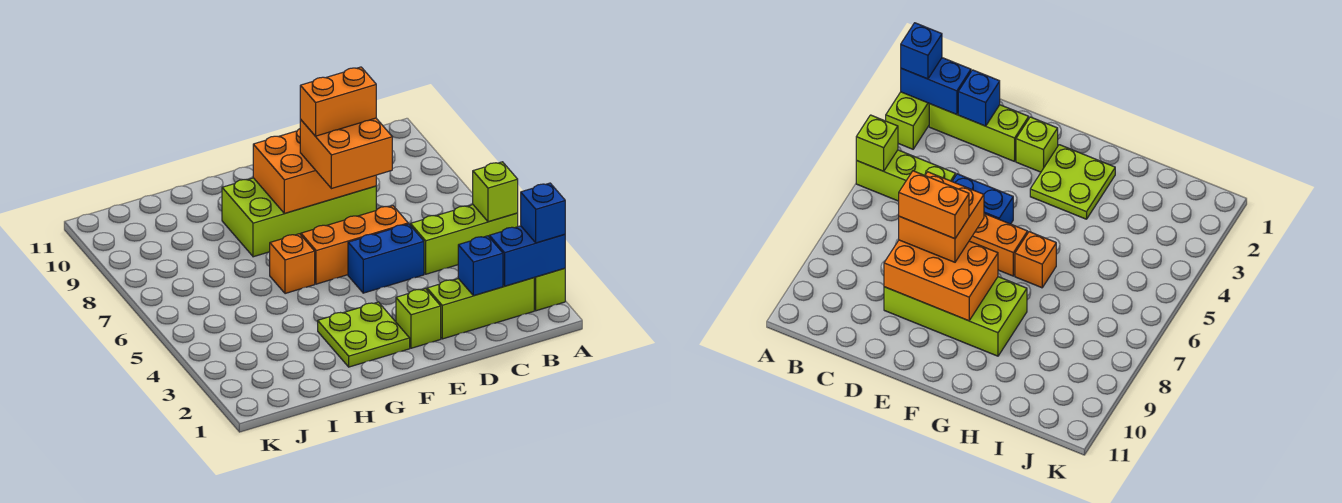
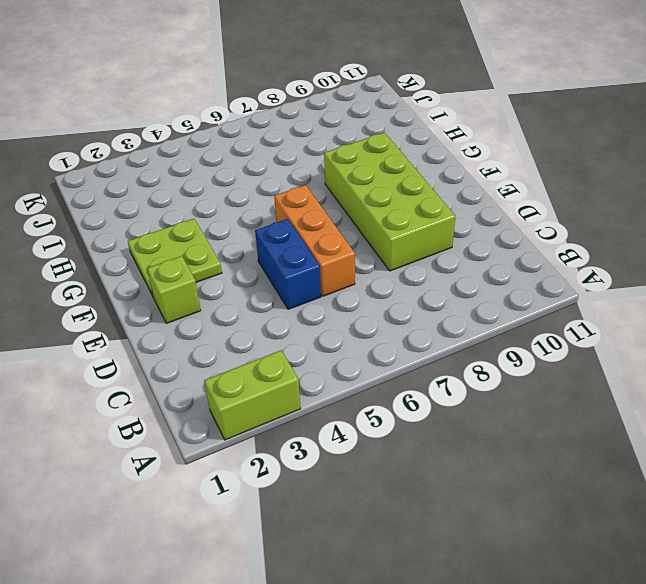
none -> lime brick A5:C5 level 1
none -> lime brick B2:D2 level 1
none -> orange brick G6 level 1

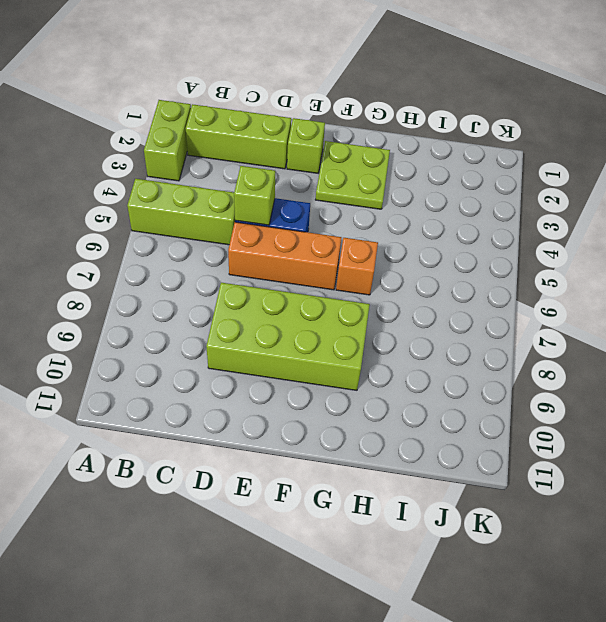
lime brick D5 level 2 -> lime brick A5 level 2
none -> blue brick A2:B2 level 2
none -> blue brick C2 level 2
none -> orange brick D8:F9 level 2

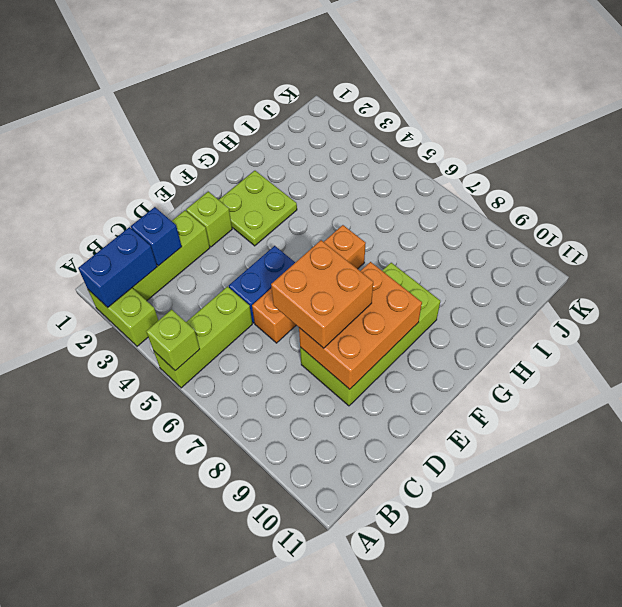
none -> blue brick A2 level 3
none -> orange brick D8:E8 level 4

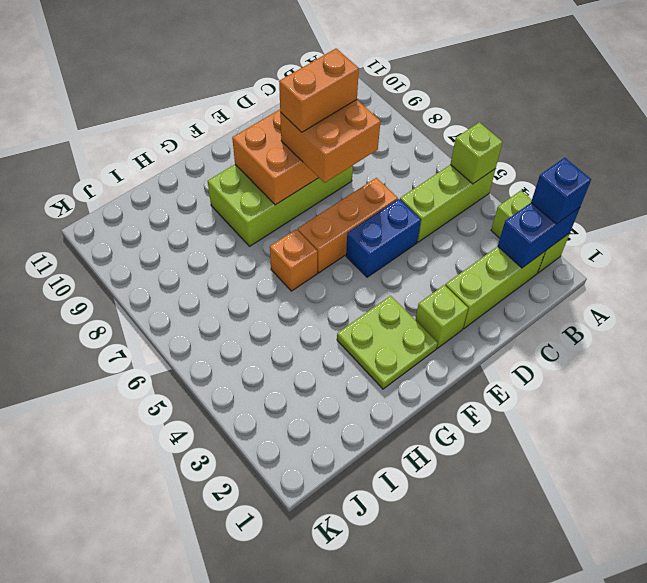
none -> blue brick C2 level 2

